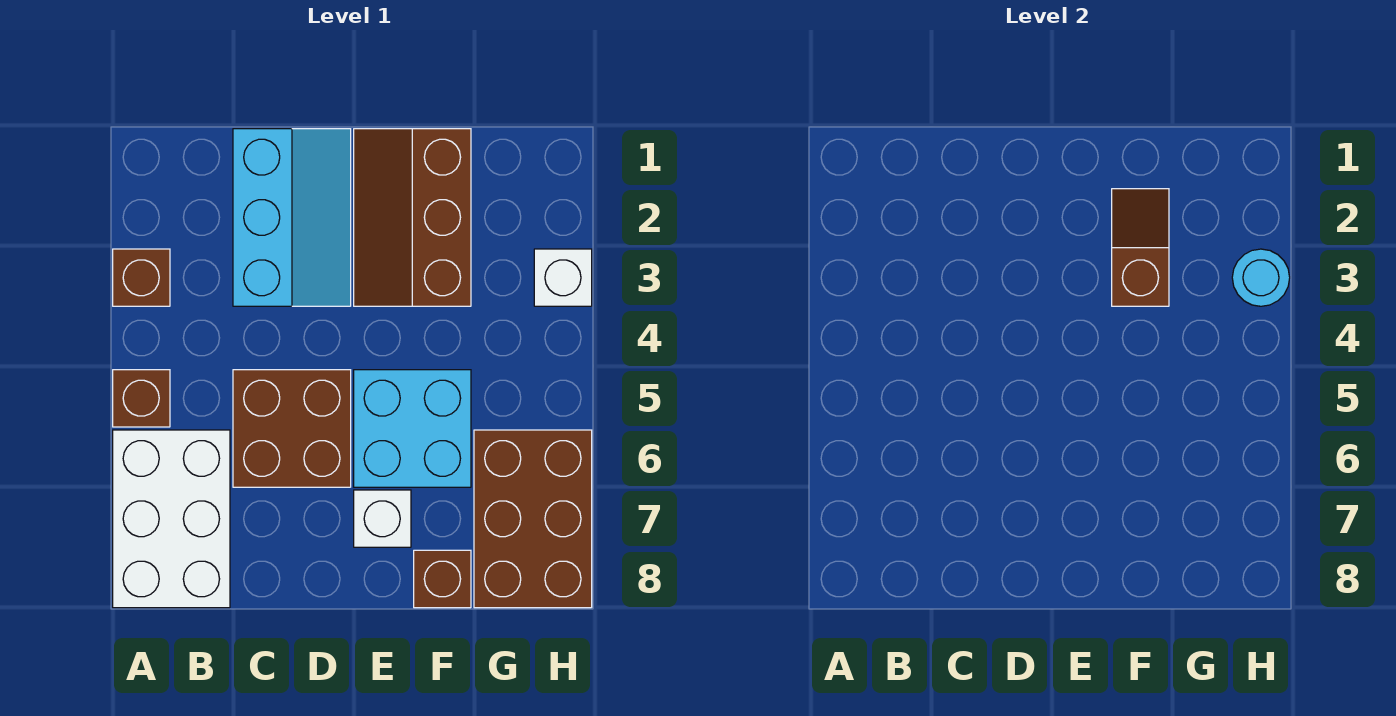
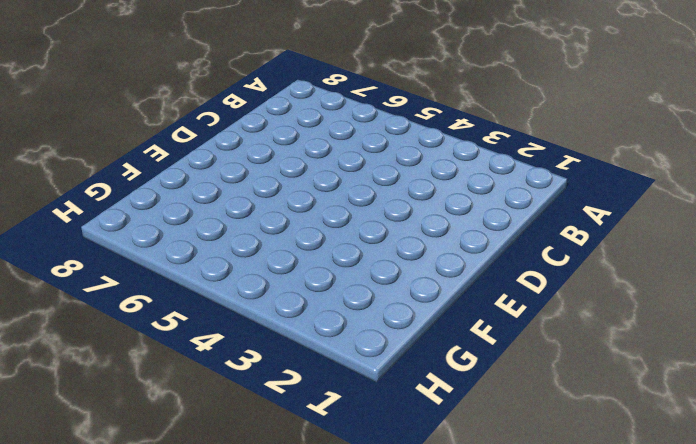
none -> brown brick A3 level 1
none -> brown brick A5 level 1
none -> white brick A6:B8 level 1

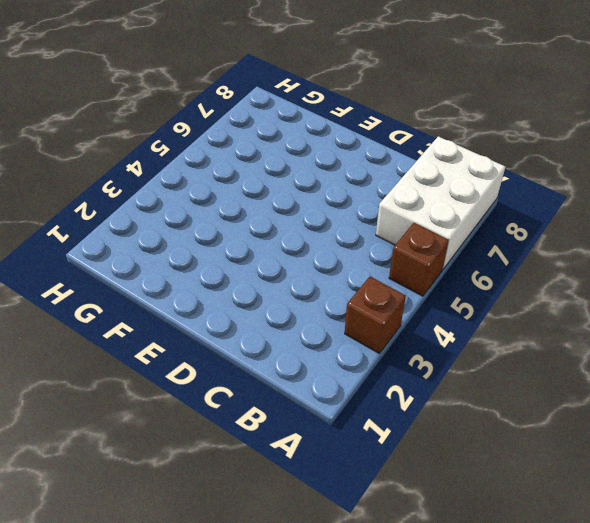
none -> cyan slope C1:D3 level 1 top C
none -> brown brick C5:D6 level 1
none -> brown slope E1:F3 level 1 top F

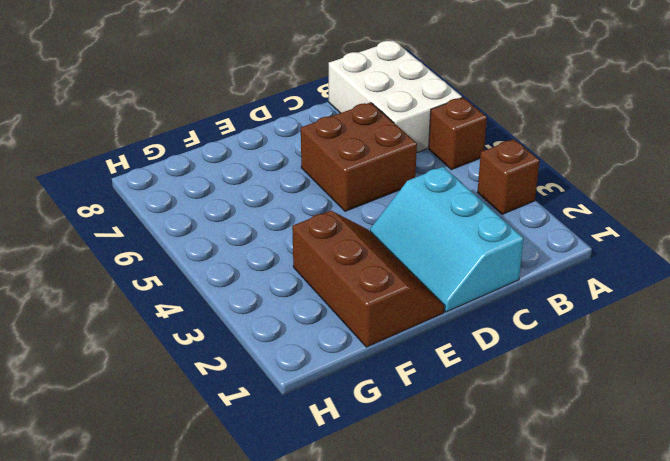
none -> cyan brick E5:F6 level 1
none -> white brick E7 level 1
none -> brown brick F8 level 1

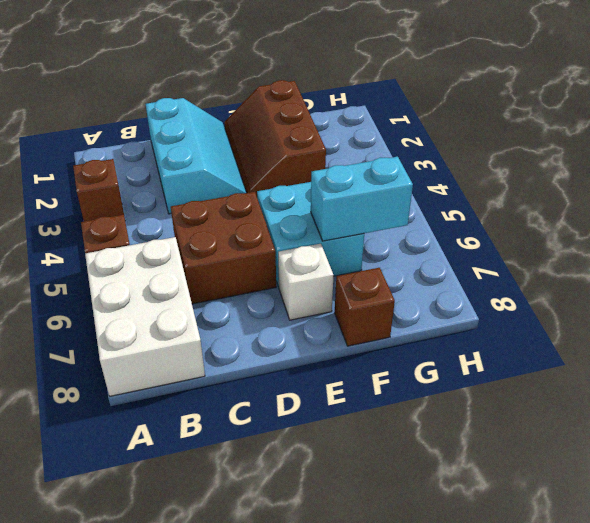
cyan brick F6:G6 level 2 -> none
none -> brown brick G6:H8 level 1
none -> white brick H3 level 1
none -> brown slope F2:F3 level 2 top 3

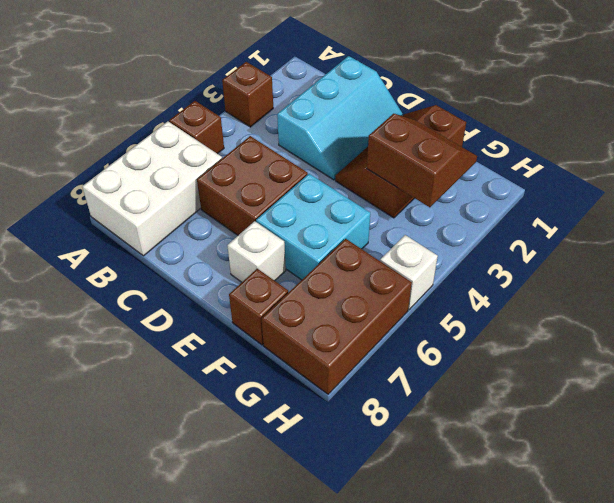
brown slope F2:G3 level 2 top 3 -> brown slope F2:F3 level 2 top 3
white brick H5 level 1 -> white brick H3 level 1
none -> cyan round brick H3 level 2

